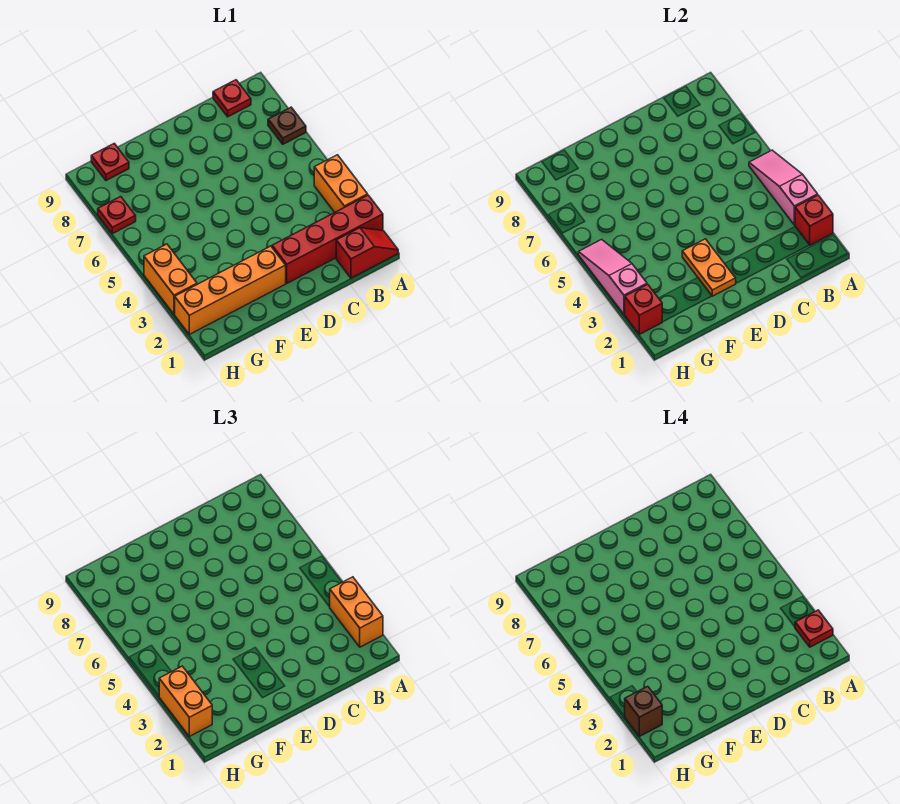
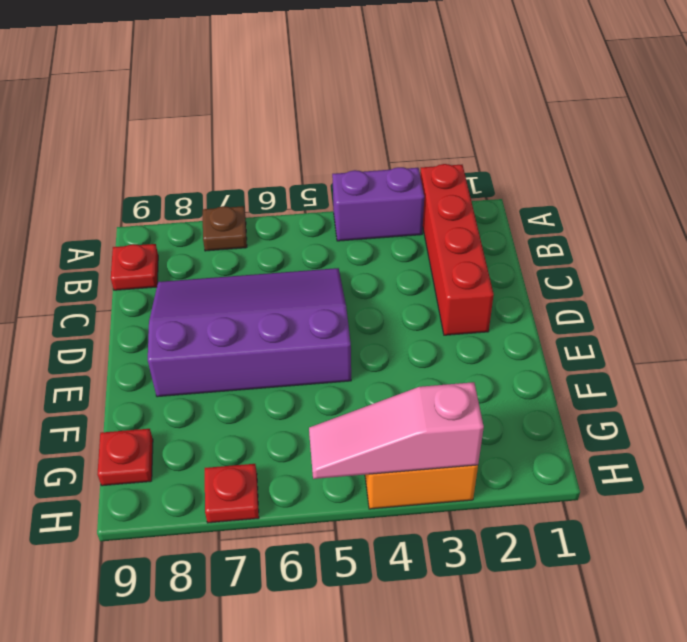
purple brick A3:A4 level 1 -> orange brick A3:A4 level 1
purple slope C5:E8 level 1 top E -> none
none -> red slope A1:B1 level 1 top B
none -> orange brick E2:H2 level 1
none -> red brick A2 level 2

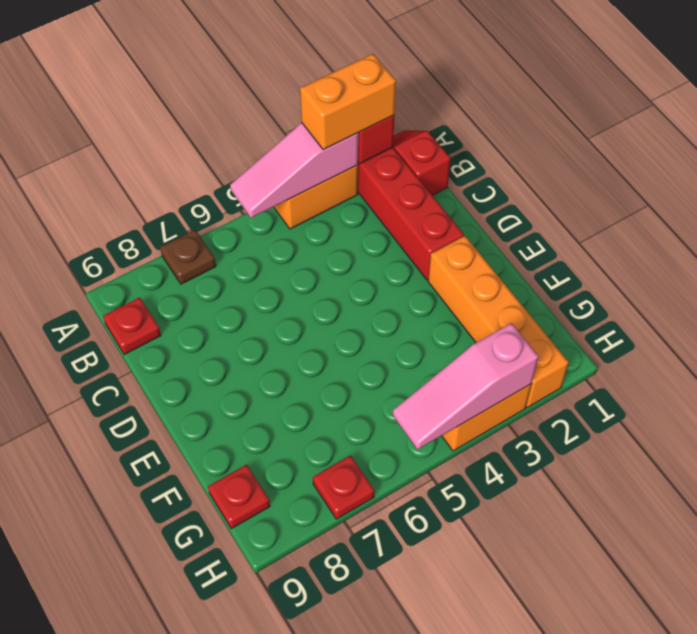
none -> orange plate E2:E3 level 2
none -> red brick H2 level 2
none -> orange brick H2:H3 level 3

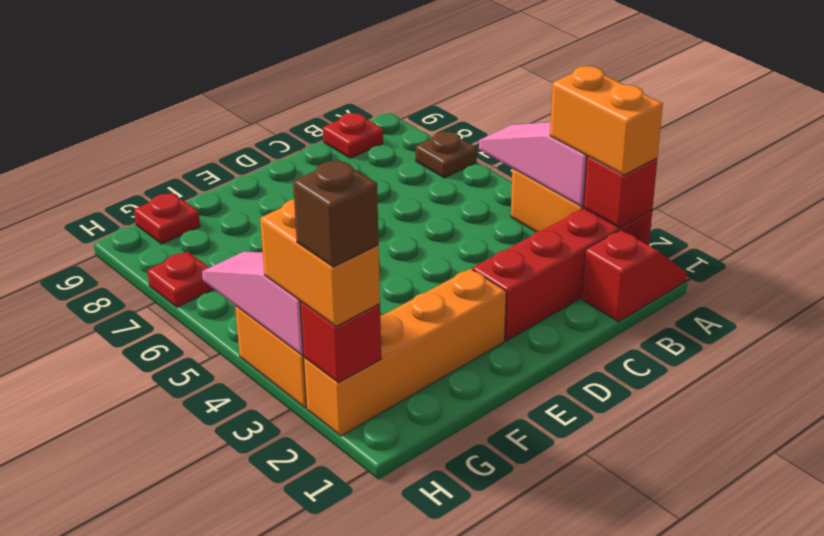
none -> orange plate E2:E3 level 2
none -> red plate A2 level 4

